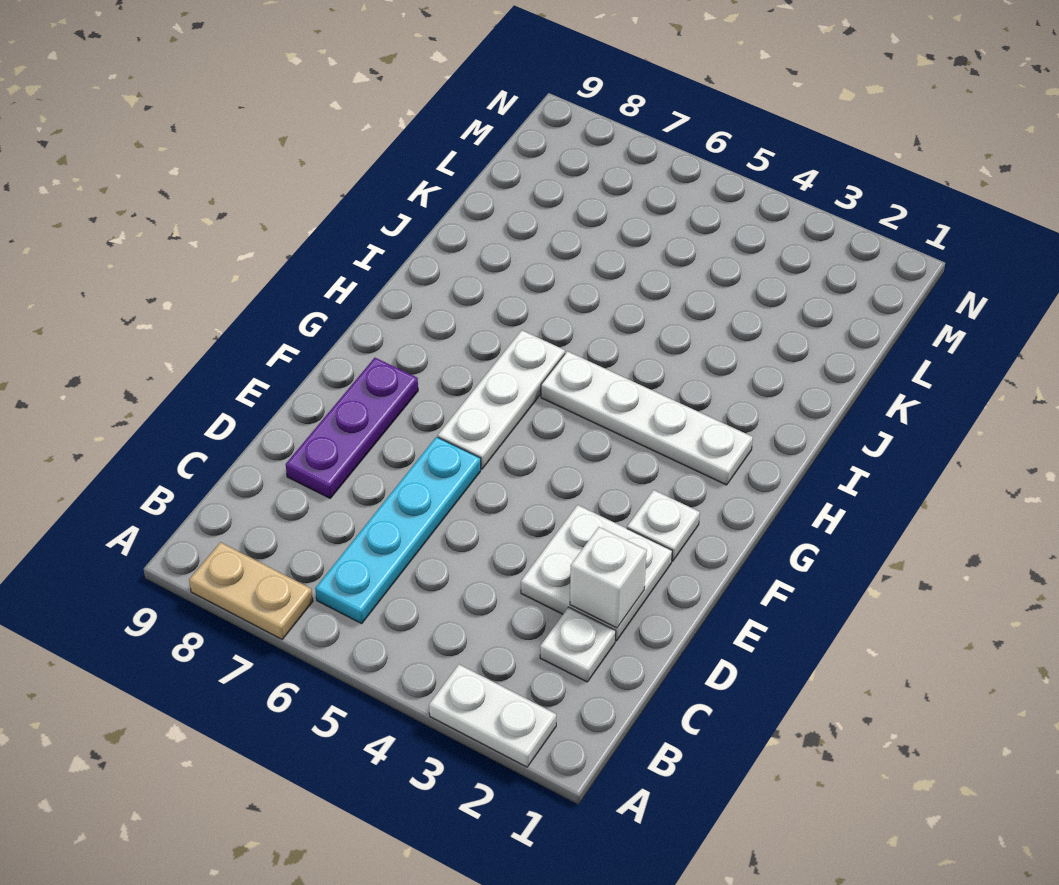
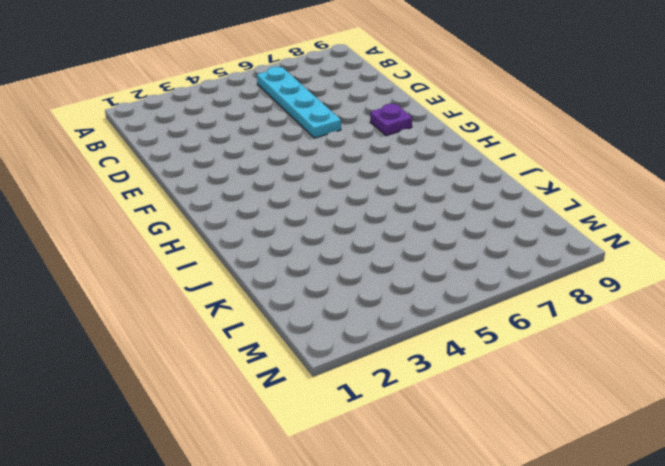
purple plate F8 level 1 -> purple plate D8:F8 level 1
none -> white plate A2:A3 level 1
none -> tan plate A7:A8 level 1

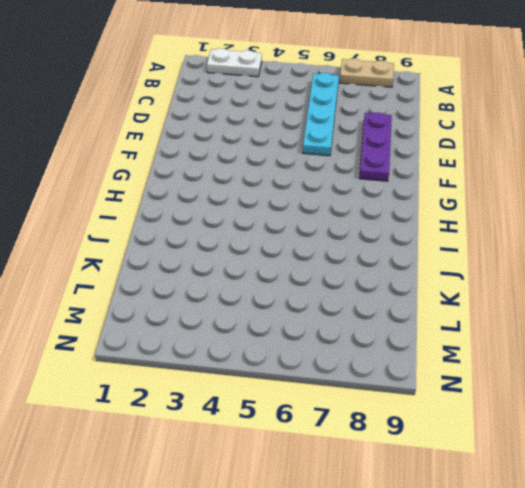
none -> white plate C2 level 1
none -> white plate D2:E3 level 1

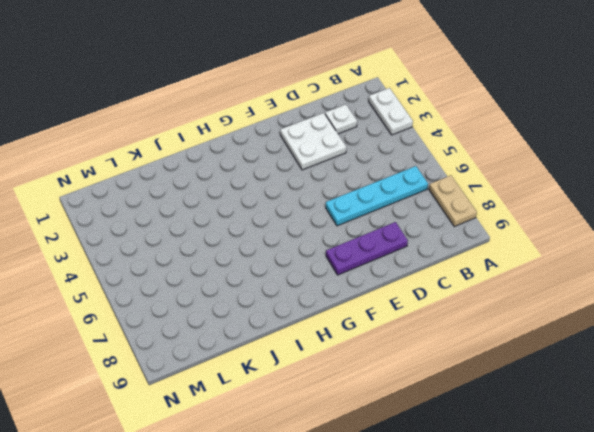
none -> white plate F2 level 1
none -> white plate F6:H6 level 1

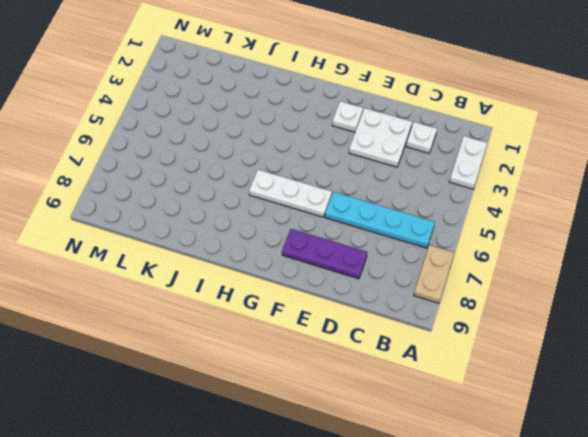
none -> white plate H2:H5 level 1
none -> white brick D2 level 2

